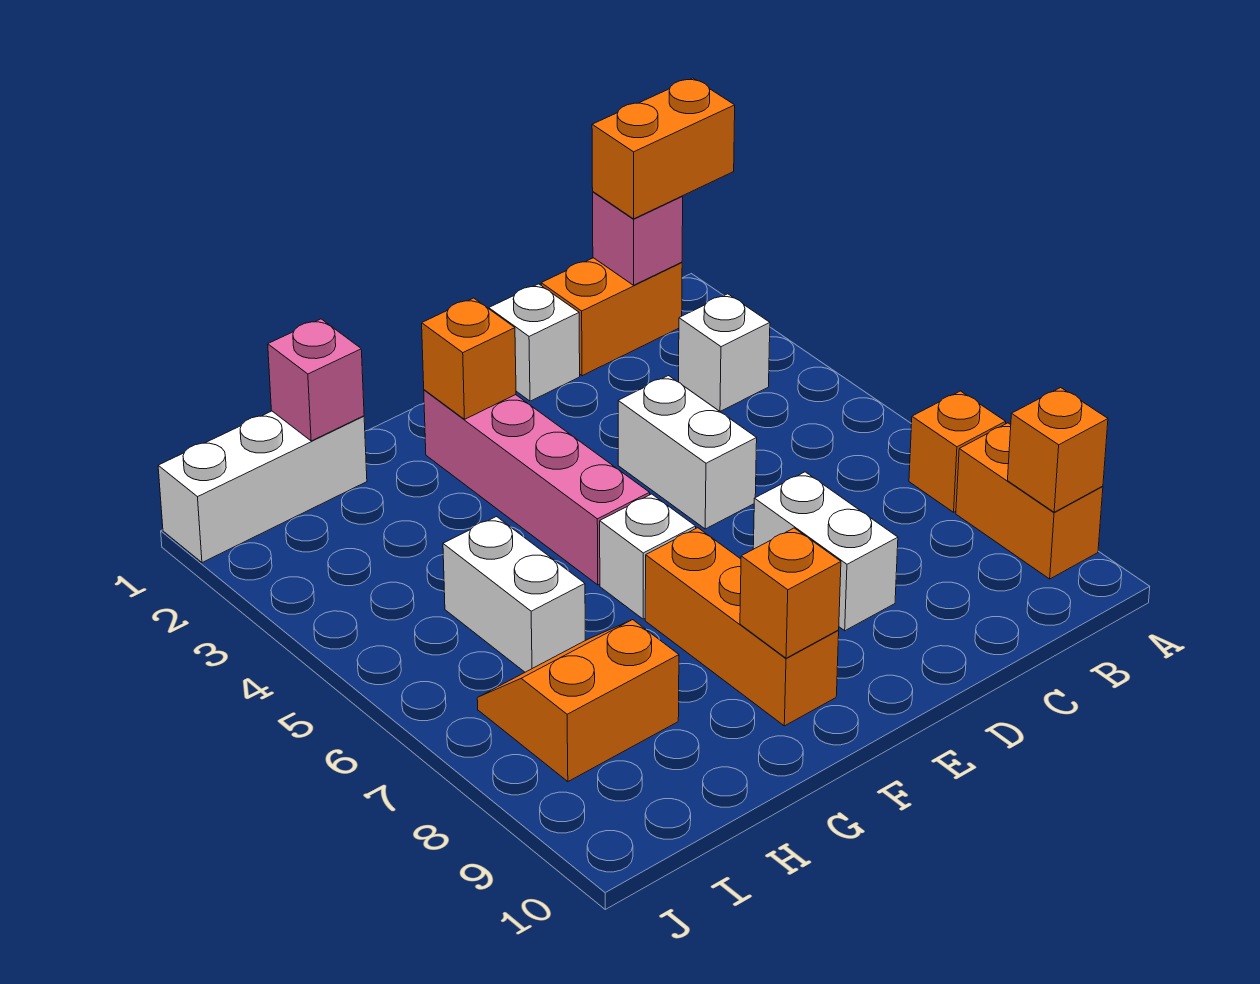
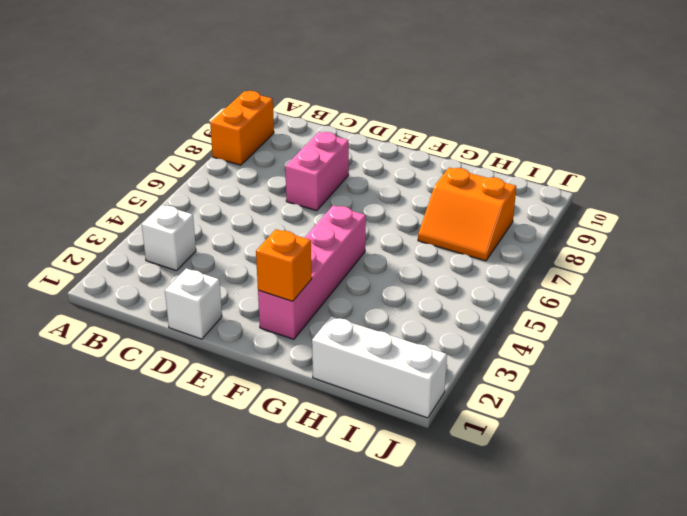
pink brick D7:D8 level 1 -> white brick D7:D8 level 1
none -> orange brick A7 level 1
none -> orange brick B1:C1 level 1
none -> white brick D4:D5 level 1

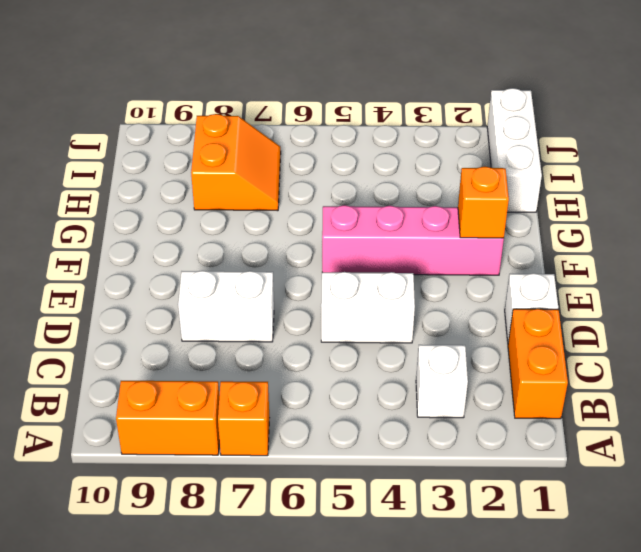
none -> white brick F6 level 1
none -> orange brick F7:F9 level 1
none -> white brick H5:H6 level 1

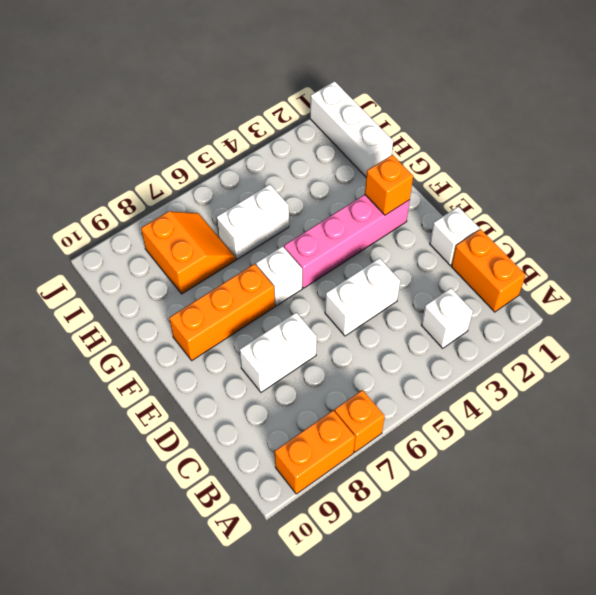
none -> orange brick A9 level 2
none -> pink brick B1 level 2
none -> orange brick F9 level 2

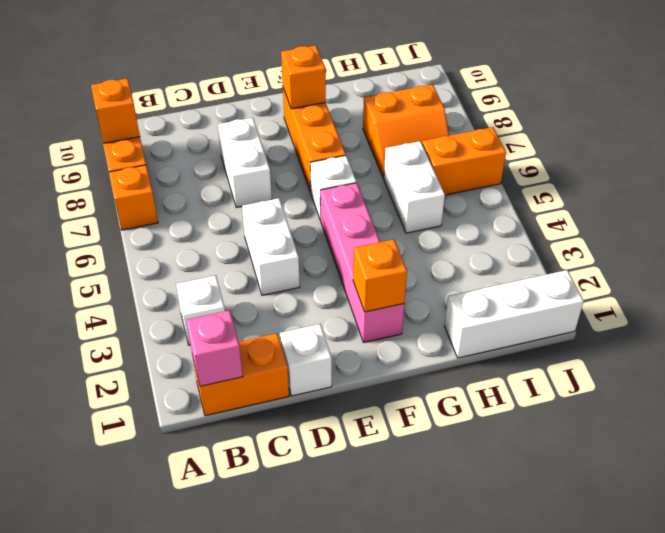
orange brick I6:J6 level 1 -> orange brick A1:B1 level 3
none -> pink brick H1 level 2

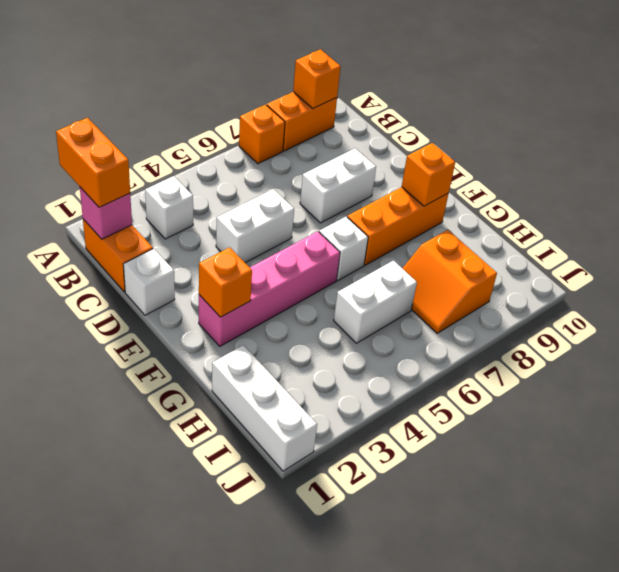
none -> pink brick H1 level 2

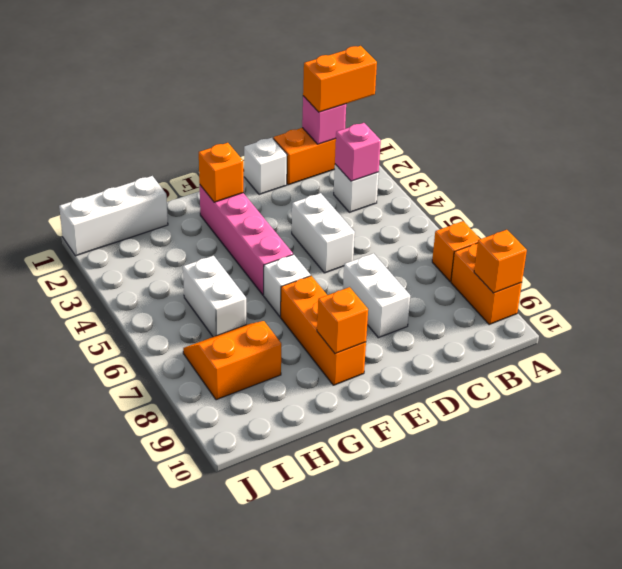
pink brick B3 level 2 -> pink brick H1 level 2

